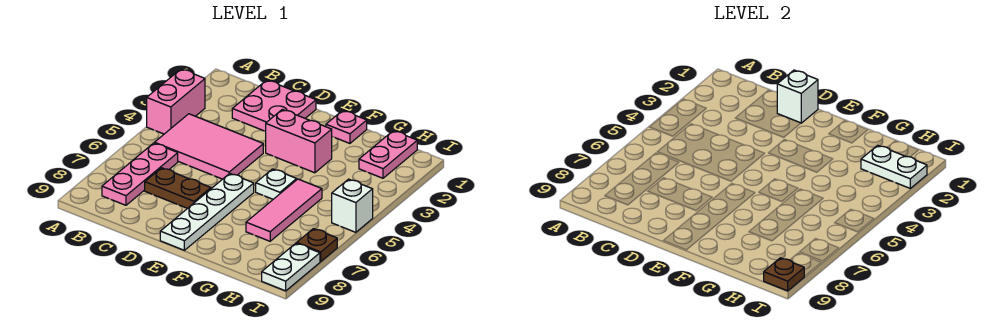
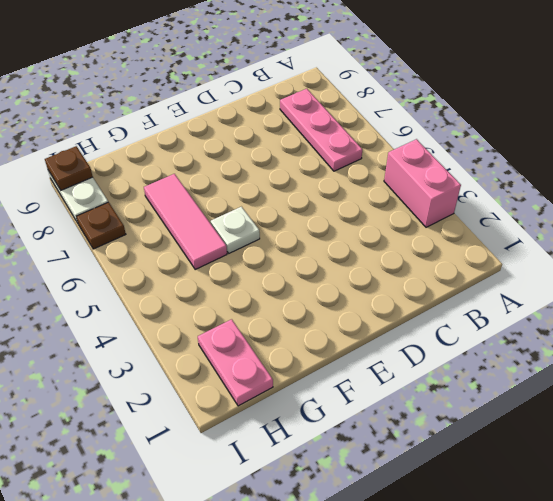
none -> pink tile B4:D5 level 1
none -> pink plate C1:D2 level 1
none -> brown plate C7:D7 level 1

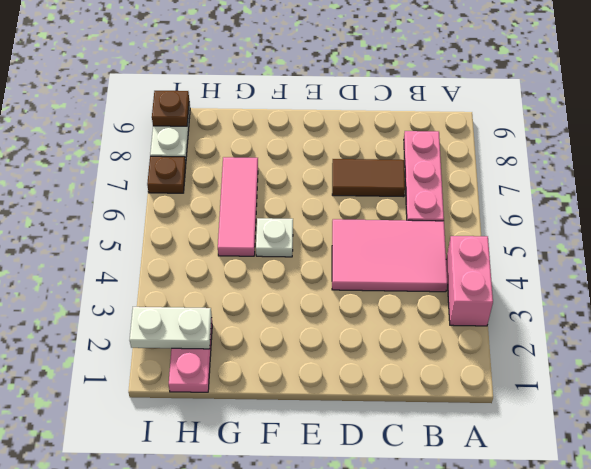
brown tile C7:D7 level 1 -> brown plate C7:D7 level 1
none -> pink plate C1:D2 level 1
none -> pink brick E3:F3 level 1
none -> white plate E6:E9 level 1

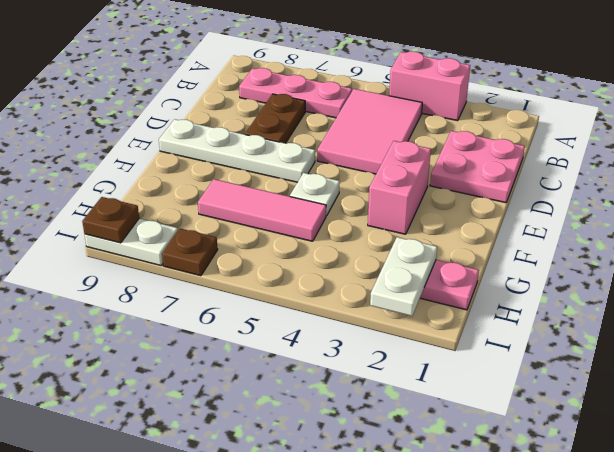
none -> pink plate F1 level 1
none -> white brick I5 level 1
none -> white brick D1 level 2

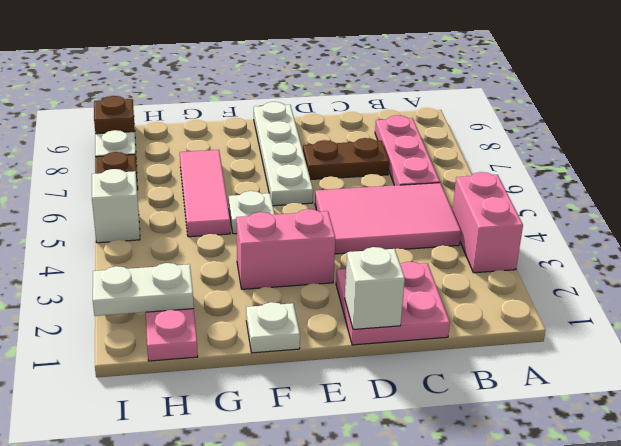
white plate F1 level 1 -> pink plate F1 level 1

